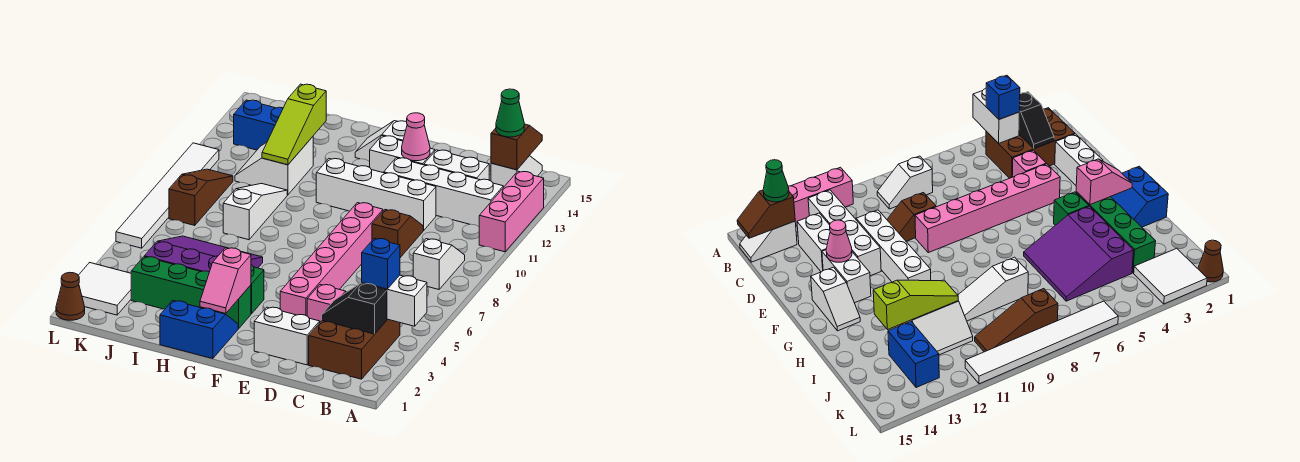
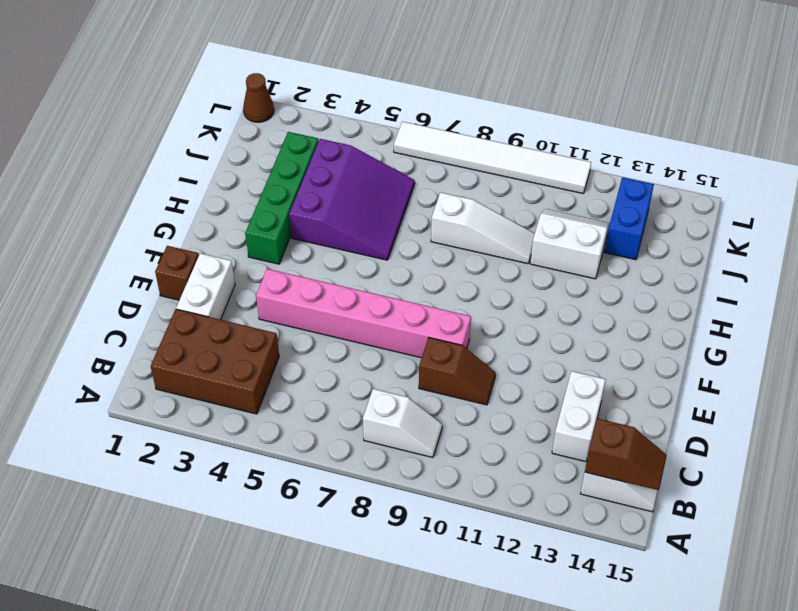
brown brick E1 level 1 -> none
none -> pink brick A11:A13 level 1
none -> white brick B12:E12 level 1
none -> pink brick D4 level 1
none -> white brick D11:G11 level 1

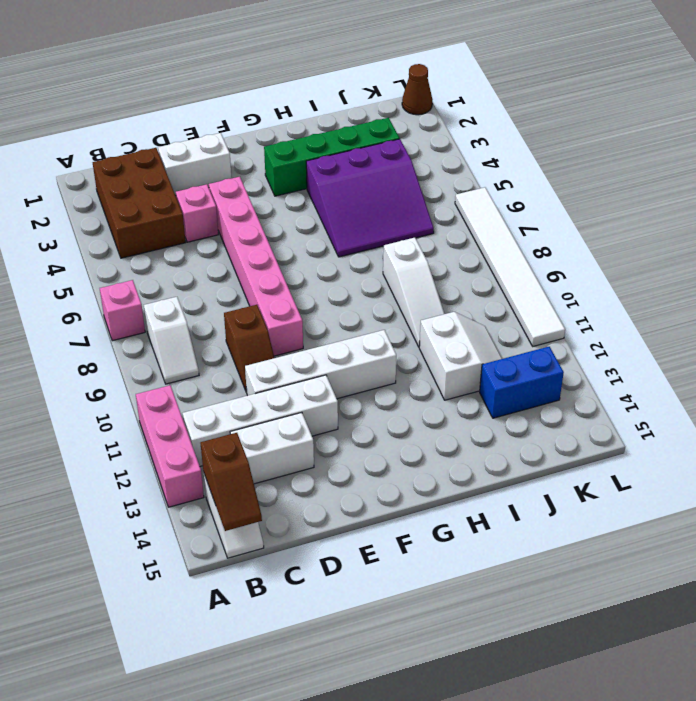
pink brick A7 level 1 -> none
none -> white brick E13:F13 level 1
none -> white slope F14:G14 level 1 top F
none -> blue slope G1:H2 level 1 top 1
none -> green brick G4 level 1

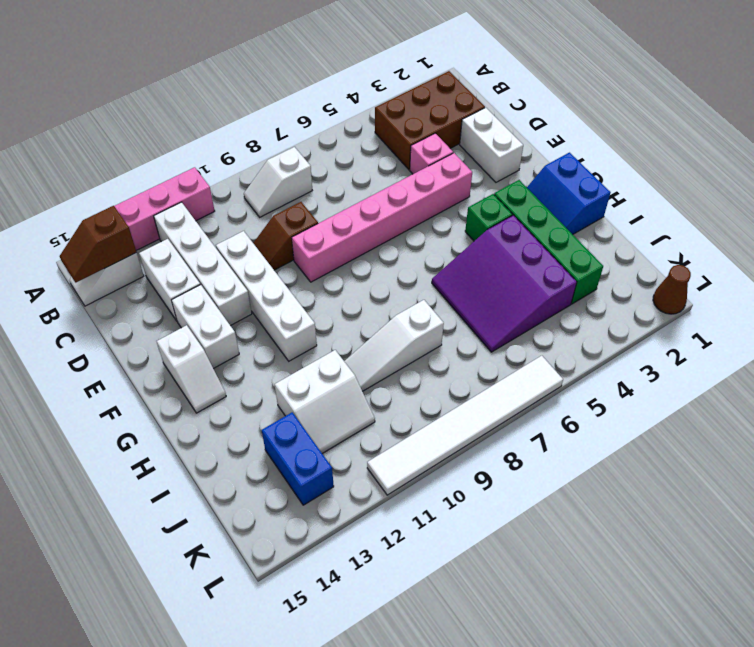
none -> white tile K2:L3 level 1
none -> brown slope K8:K10 level 1 top 8
none -> white brick A4:B4 level 2
none -> black slope B3:C3 level 2 top B

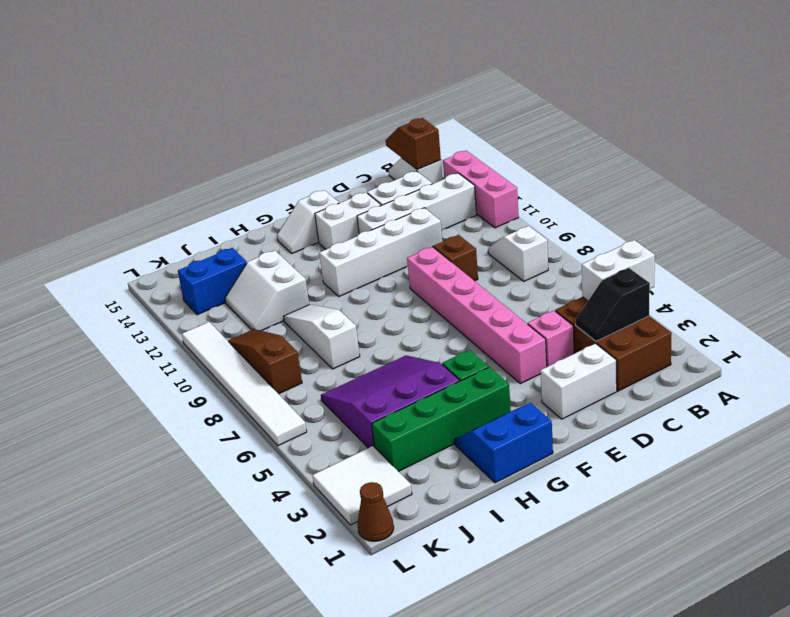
none -> pink cone E13 level 2
none -> pink slope G2:G3 level 2 top 3
none -> lime slope I11:I13 level 2 top 13
none -> blue brick B4 level 3

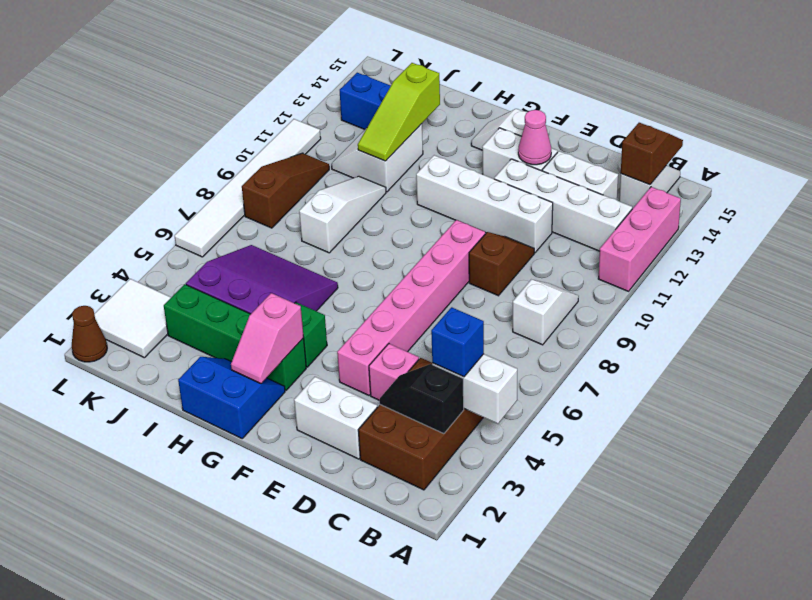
none -> green cone B14 level 3

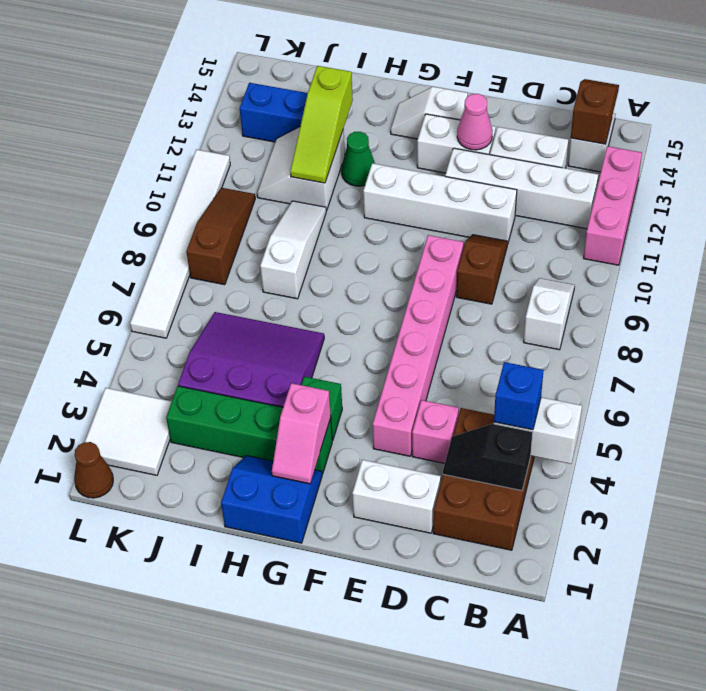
green cone H12 level 1 -> green cone B14 level 3

